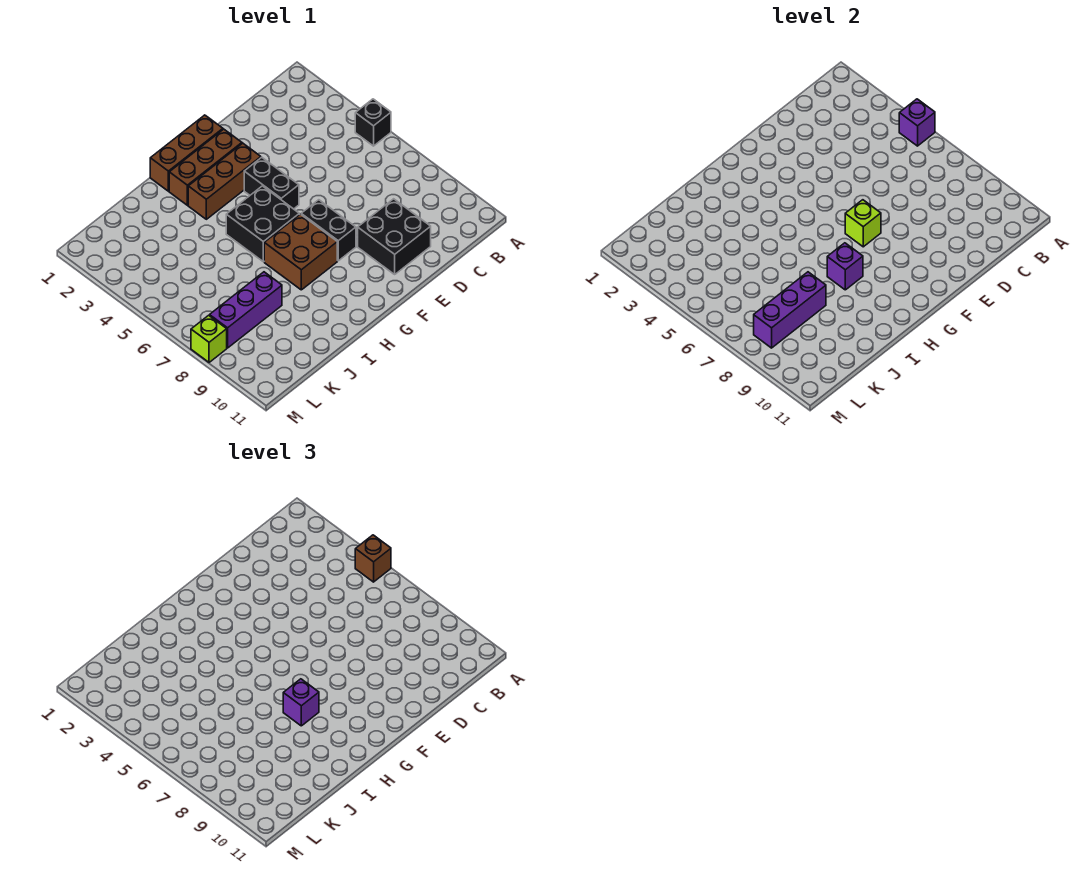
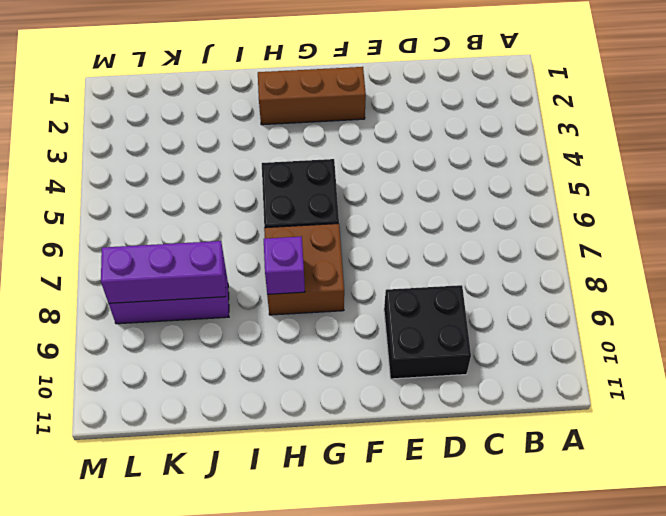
none -> black brick A5 level 1
none -> brown brick F1:H1 level 1
none -> brown brick F3:H3 level 1

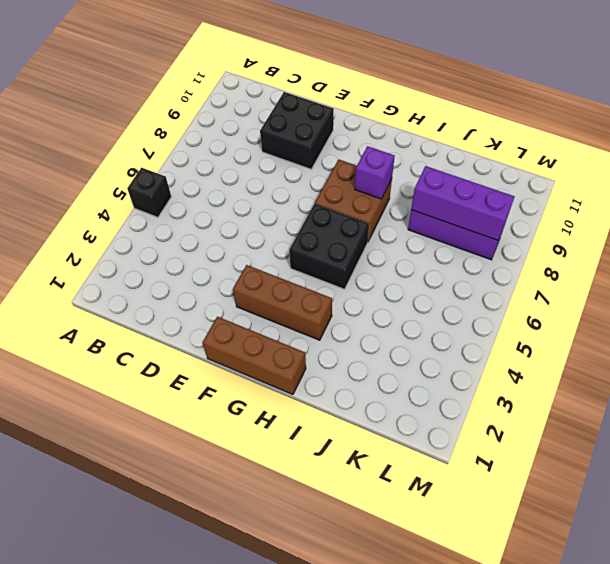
none -> brown brick F2:H2 level 1
none -> black brick F4:F5 level 1
none -> black brick F7:F8 level 1

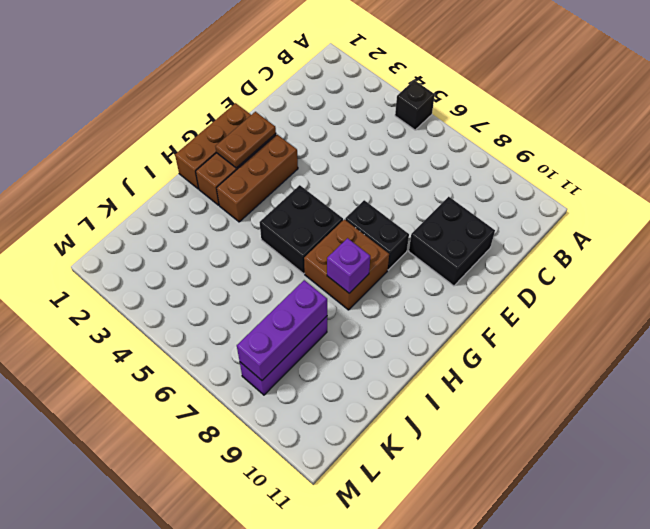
brown plate F2:G2 level 2 -> none
none -> black brick F4:F5 level 1
none -> lime brick M8 level 1
none -> purple brick A5 level 2

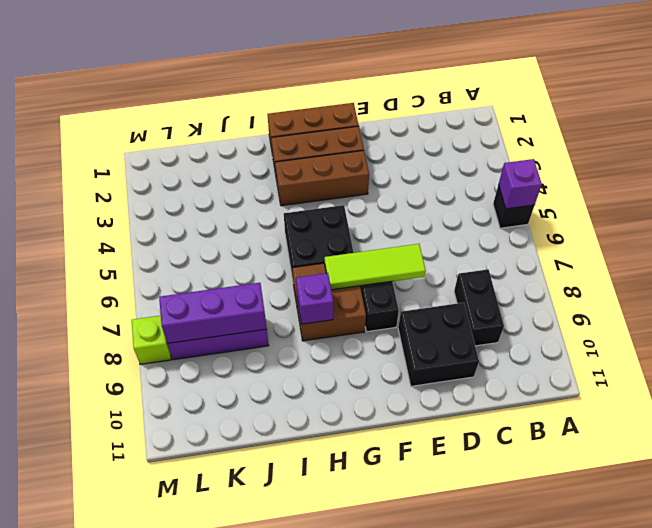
black brick C8:C9 level 1 -> black brick F4:F5 level 1
lime tile E7:G7 level 2 -> lime brick F7 level 2
none -> brown brick A5 level 3
none -> purple brick H8 level 3

